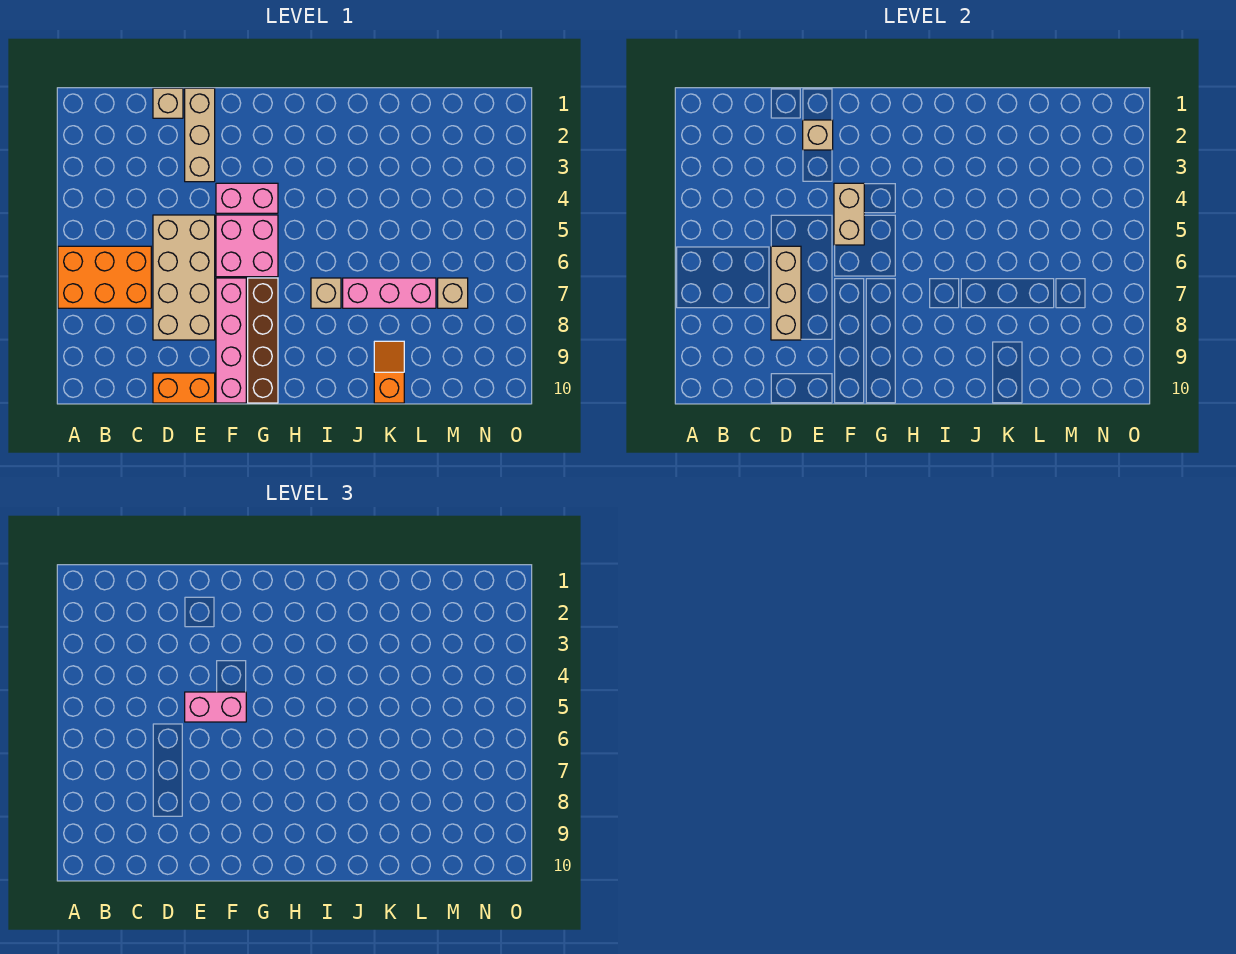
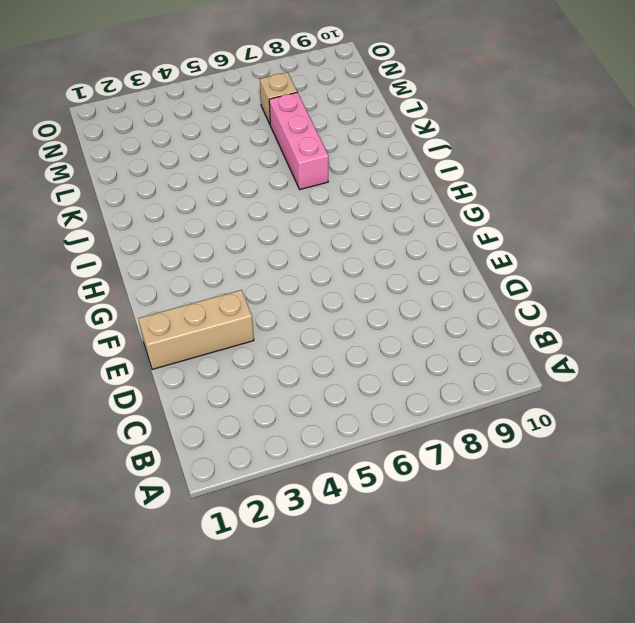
none -> orange brick A6:C7 level 1
none -> tan brick D1 level 1
none -> tan brick D5:E8 level 1

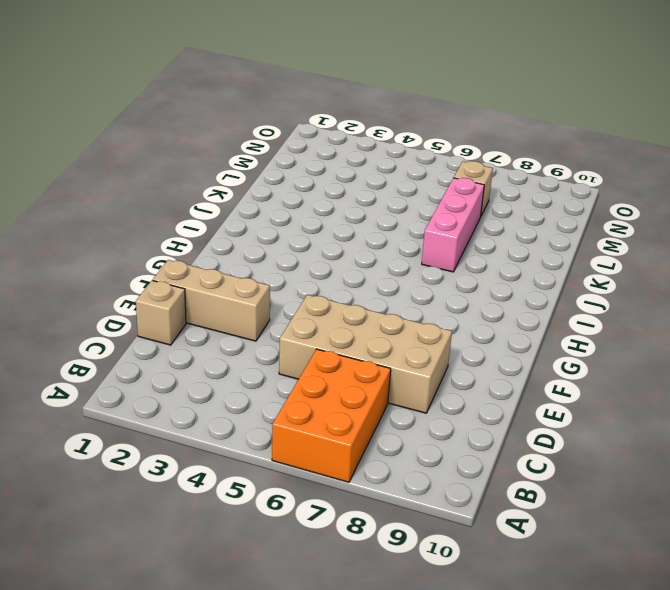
none -> orange brick D10:E10 level 1
none -> pink brick F4:G4 level 1
none -> pink brick F5:G6 level 1

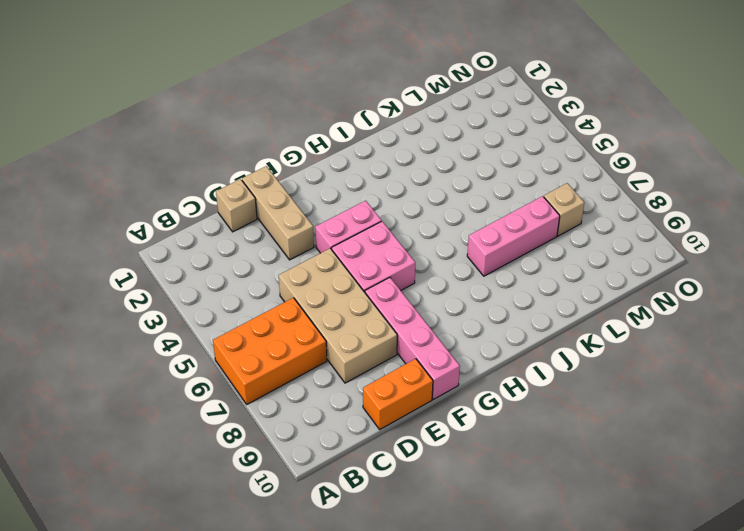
none -> brown brick G7:G10 level 1
none -> tan brick I7 level 1
none -> orange slope K9:K10 level 1 top 10

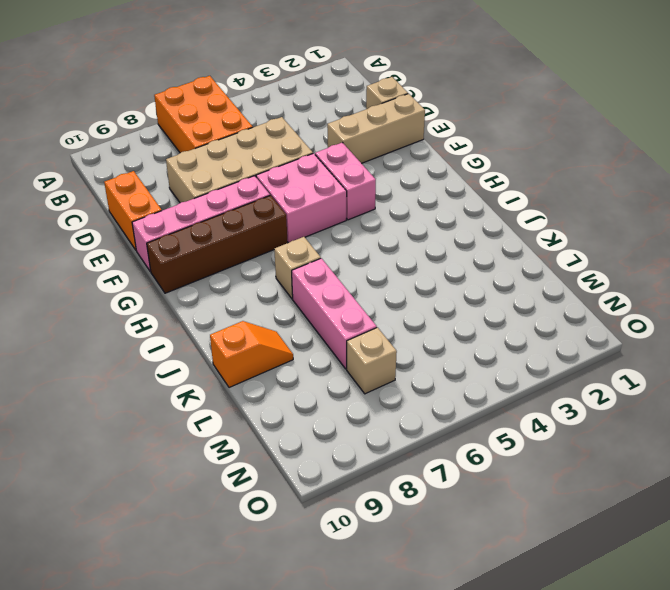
none -> tan brick D6:D8 level 2
none -> tan brick E2 level 2
none -> tan brick F4:F5 level 2

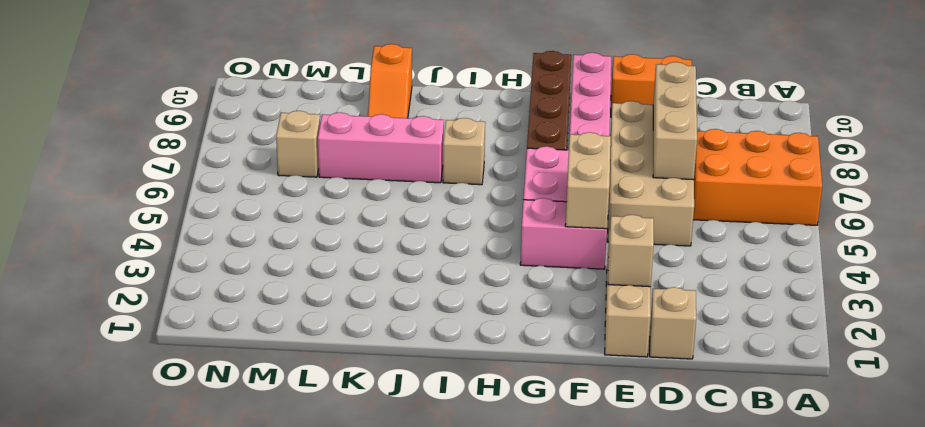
none -> pink brick E5:F5 level 3

